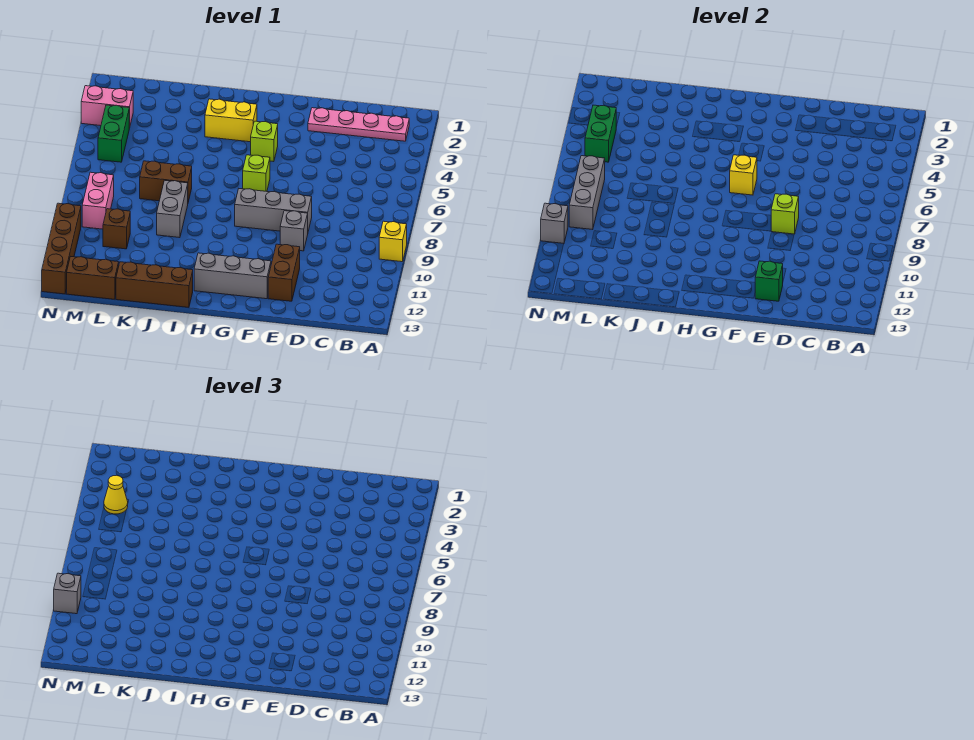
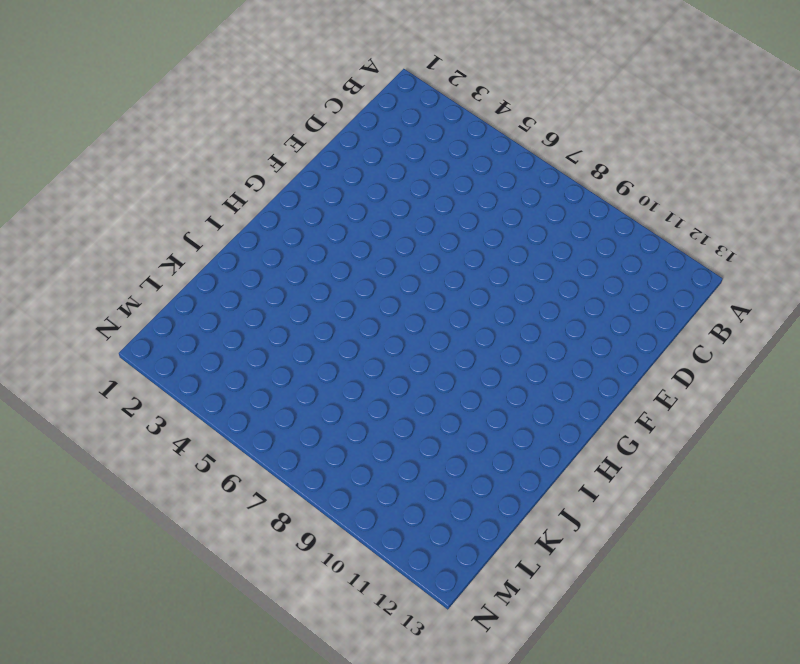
none -> yellow brick A9 level 1
none -> pink plate B2:E2 level 1
none -> grey brick E8:G8 level 1

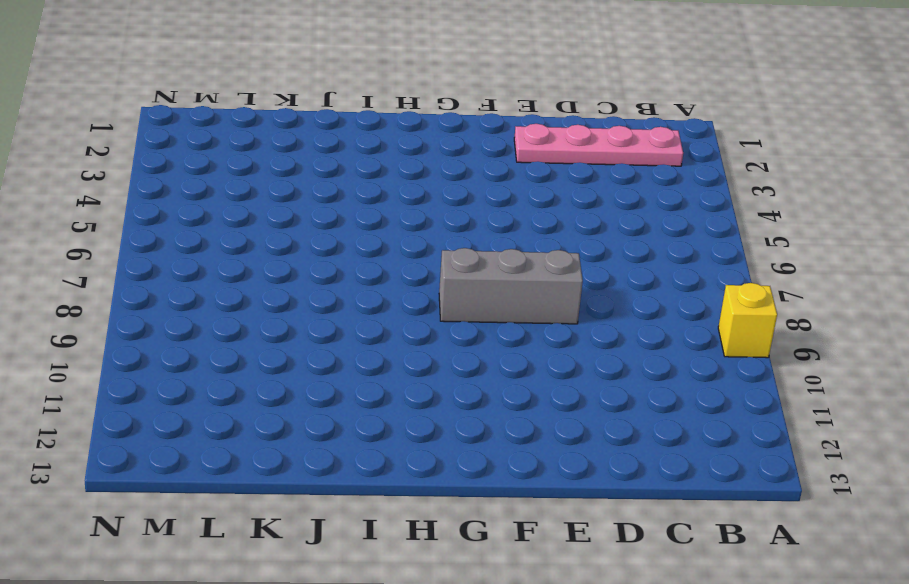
none -> grey brick E9 level 1
none -> brown brick E11:E12 level 1
none -> grey brick F12:H12 level 1

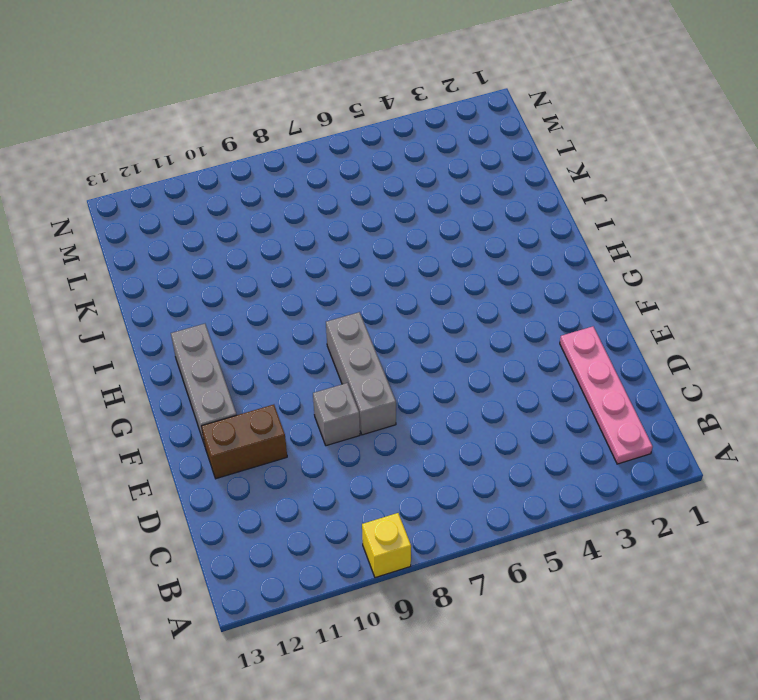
none -> lime brick G4 level 1
none -> lime brick G6 level 1
none -> yellow brick H3:I3 level 1

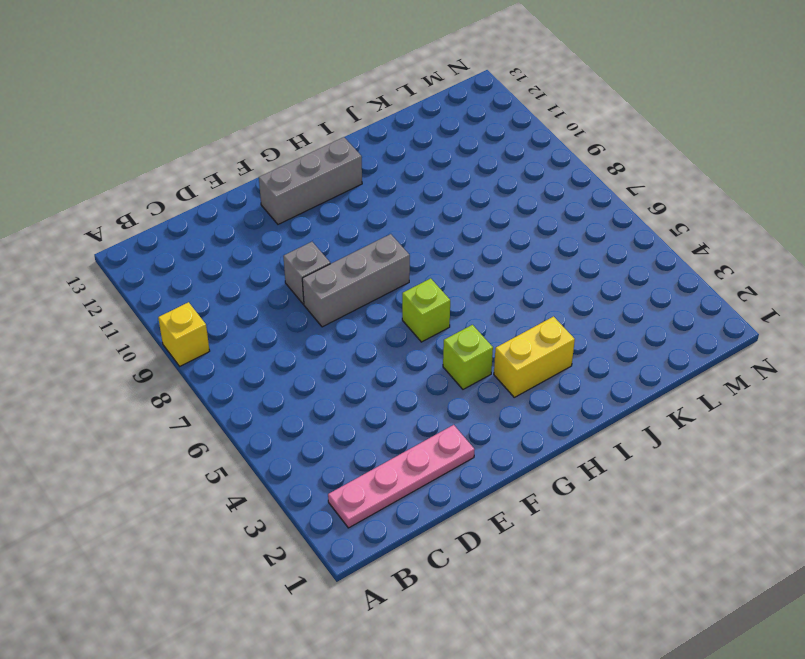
none -> brown brick E11:E12 level 1
none -> brown brick I13:K13 level 1
none -> brown brick J7:K7 level 1

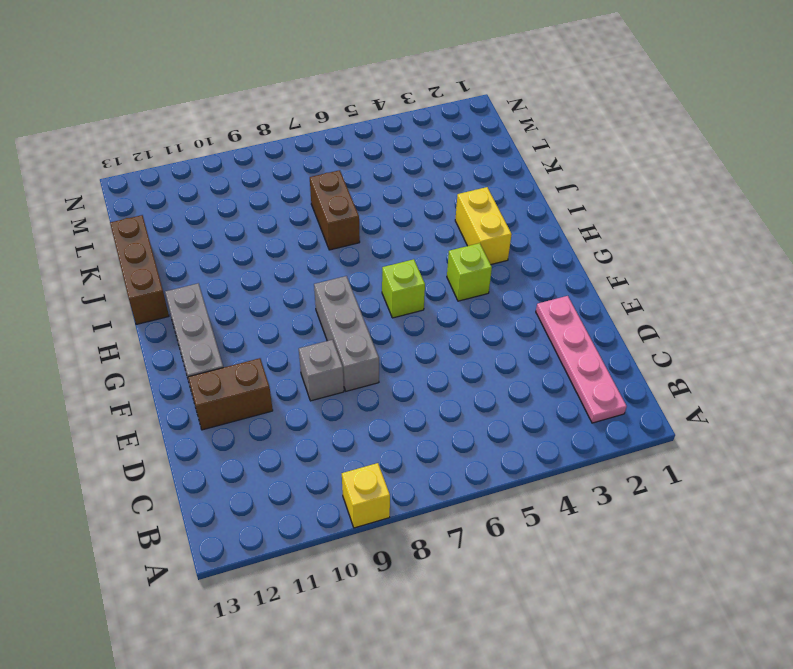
none -> grey brick J8:J9 level 1
none -> brown brick L10 level 1
none -> brown brick L13:M13 level 1

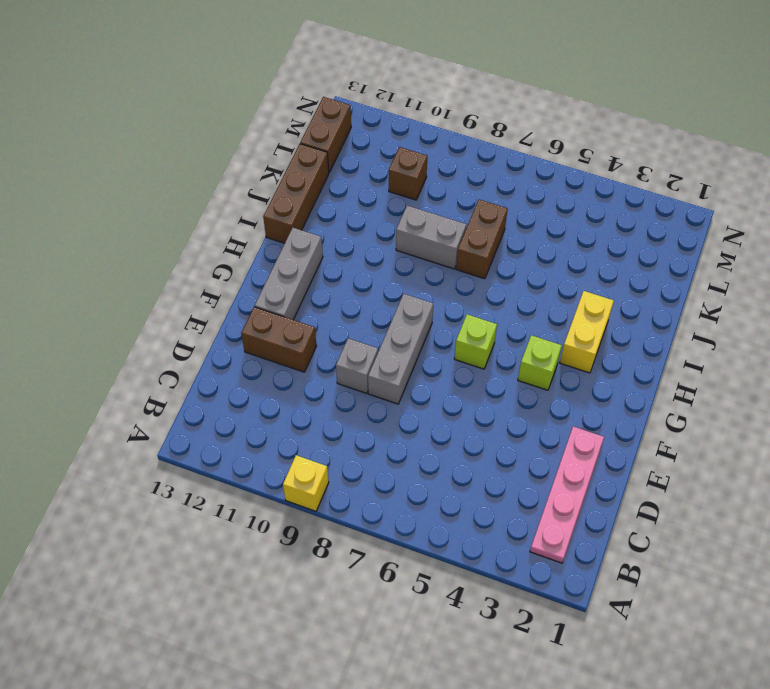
none -> pink brick M3:N3 level 1
none -> green brick M4:M5 level 1
none -> pink brick M8:M9 level 1

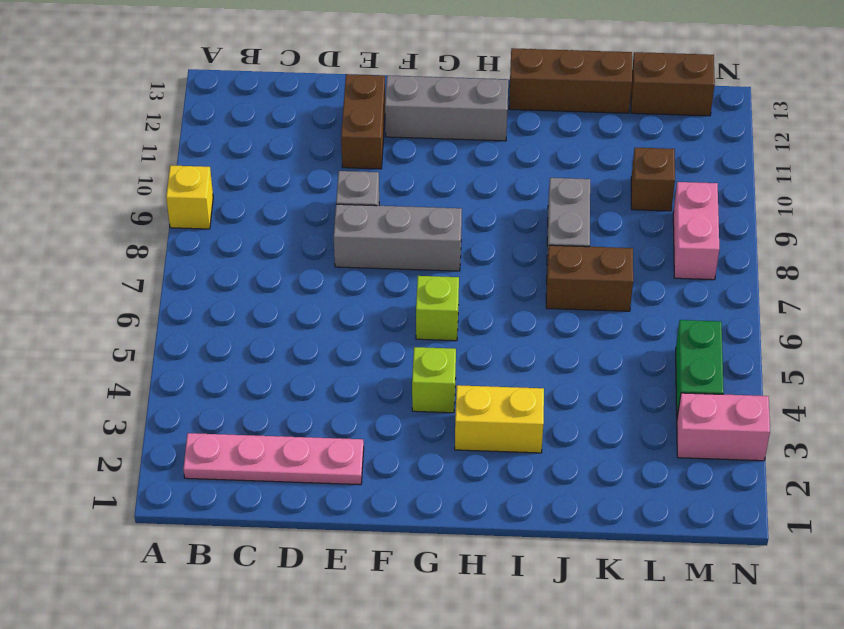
none -> brown brick N10:N13 level 1
none -> lime brick E8 level 2
none -> green brick E12 level 2

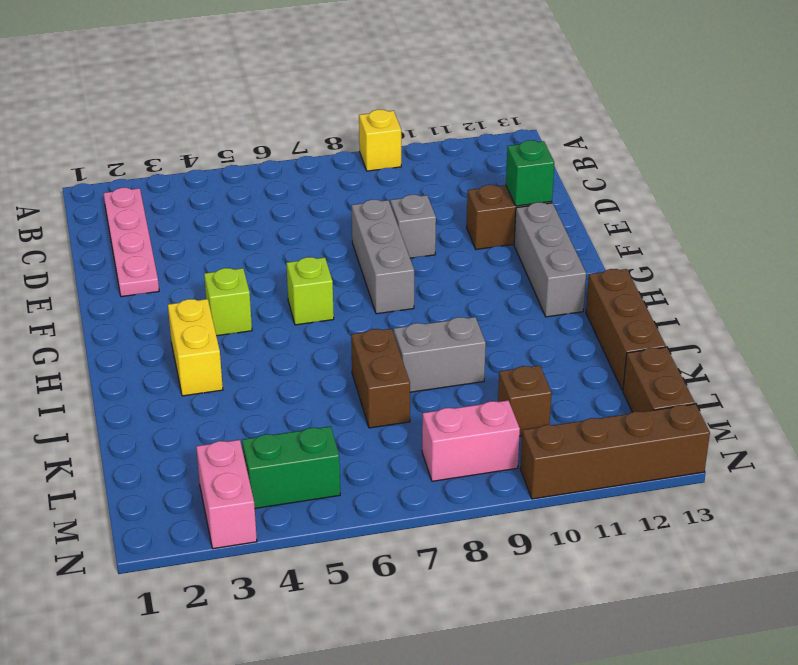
none -> lime brick E8 level 2
none -> yellow brick G6 level 2
none -> green brick M4:M5 level 2

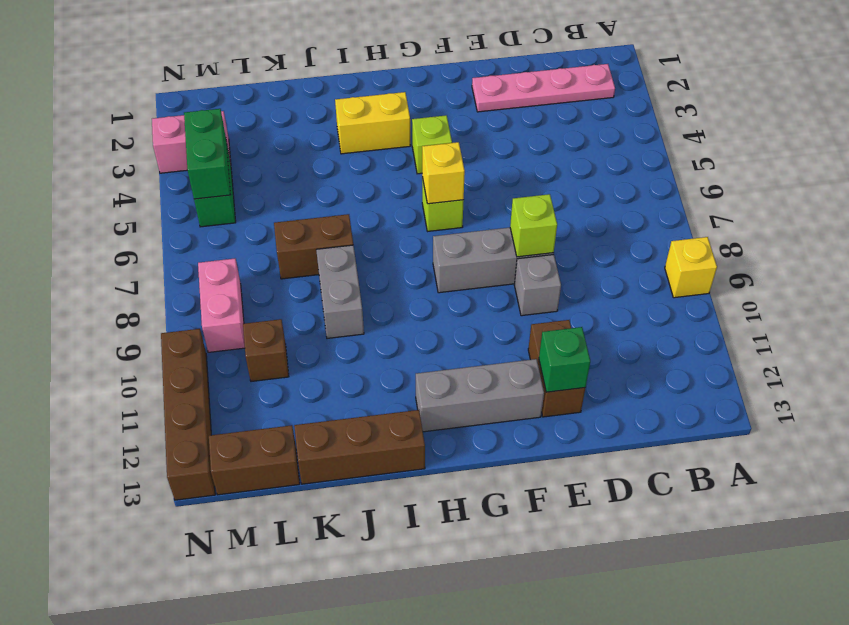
none -> grey brick M7:M9 level 2
none -> grey brick N10 level 2
none -> yellow cone M4 level 3

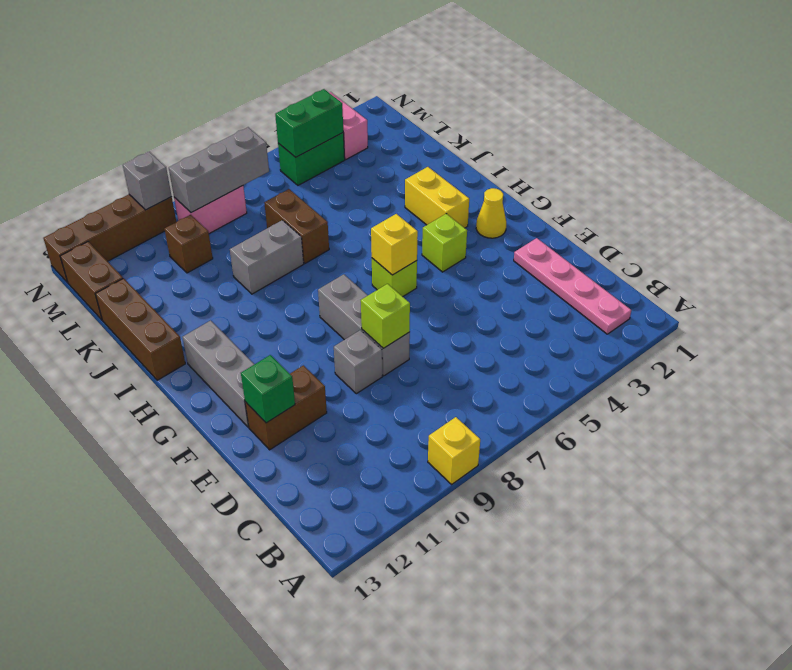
yellow cone G2 level 1 -> yellow cone M4 level 3
none -> grey brick N10 level 3

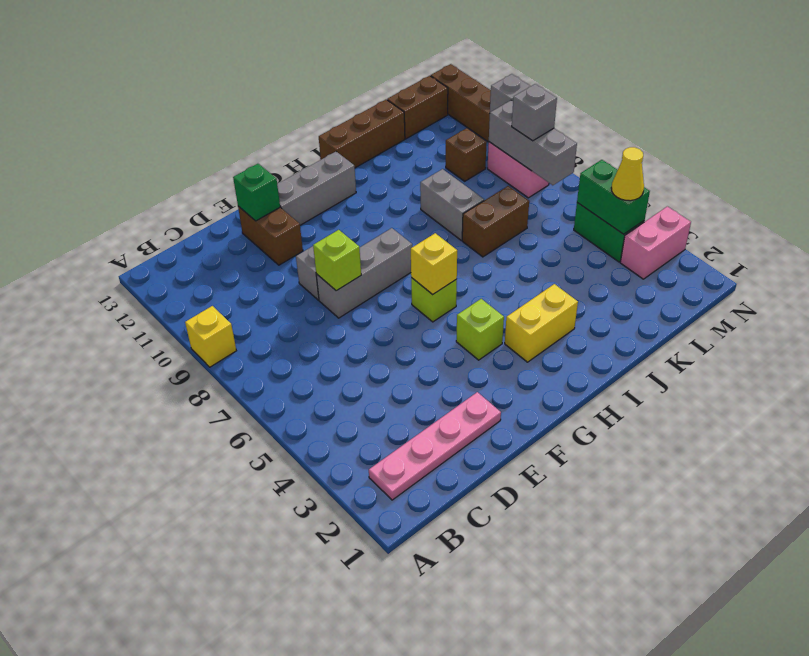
grey brick M8 level 3 -> grey brick N10 level 3

